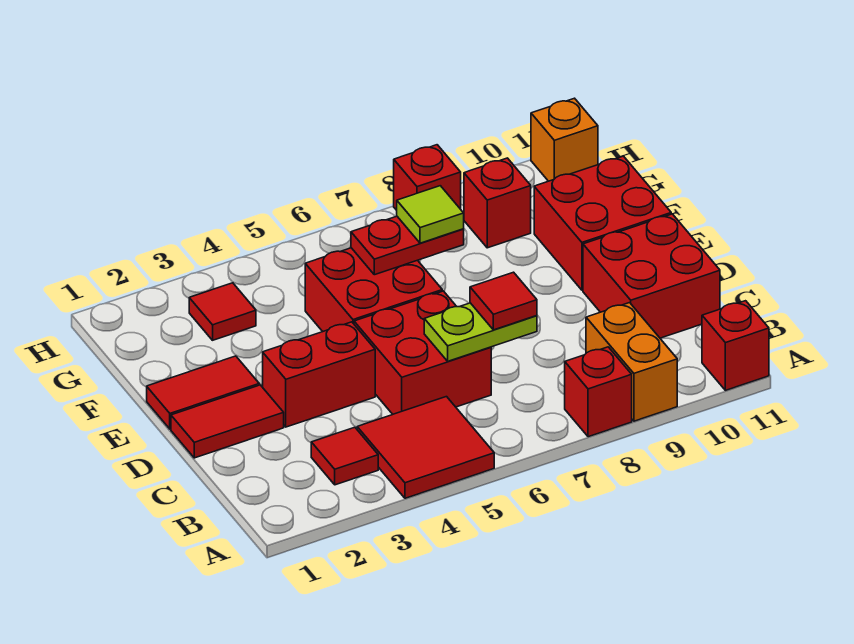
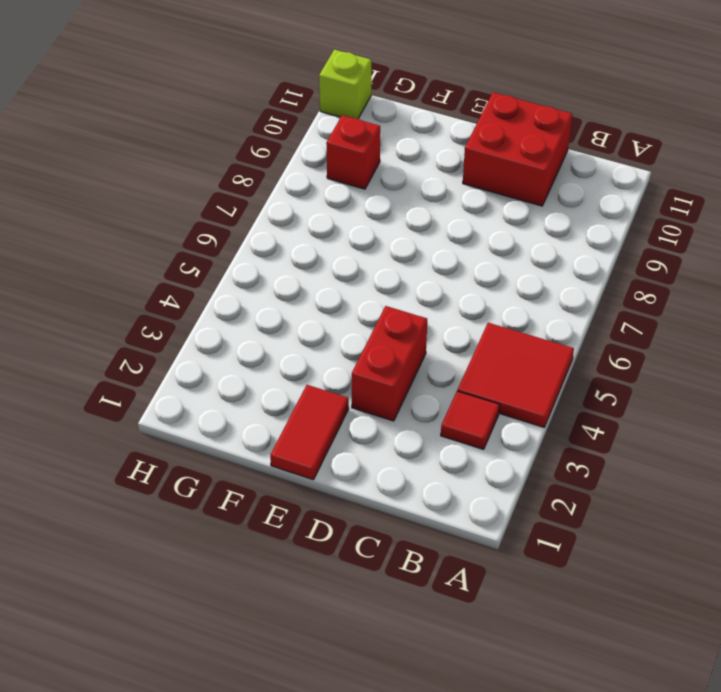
lime brick H11 level 1 -> orange brick H11 level 1
none -> red brick A8 level 1
none -> orange brick A9:B9 level 1
none -> red brick A11 level 1

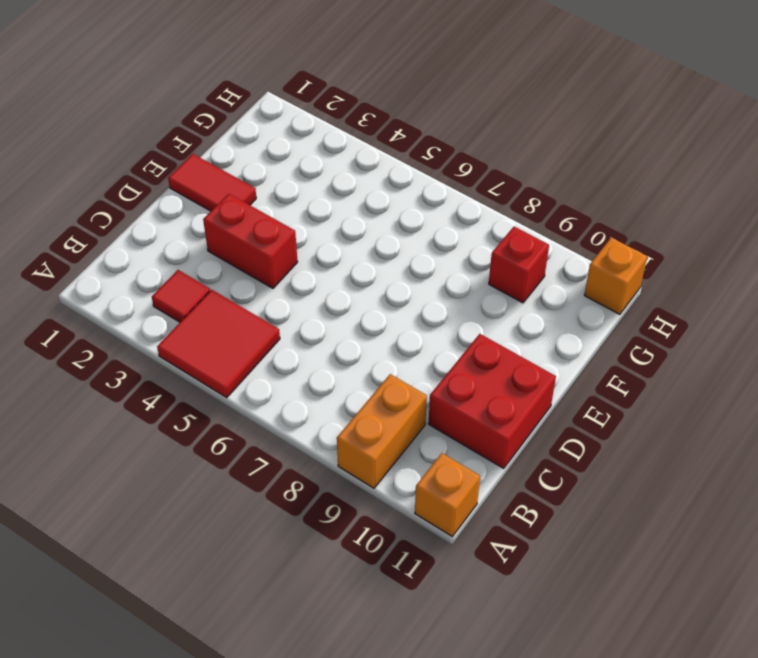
orange brick A11 level 1 -> red brick A11 level 1
none -> red brick A8 level 1
none -> red brick C5:D6 level 1
none -> red tile D1:D2 level 1

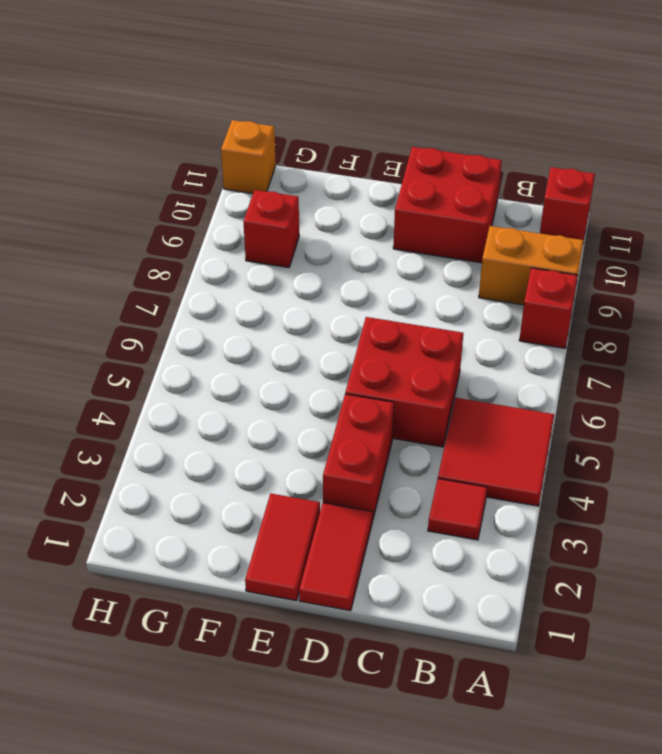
none -> red brick E5:F6 level 1
none -> red brick E10:F11 level 1
none -> red tile G3 level 1

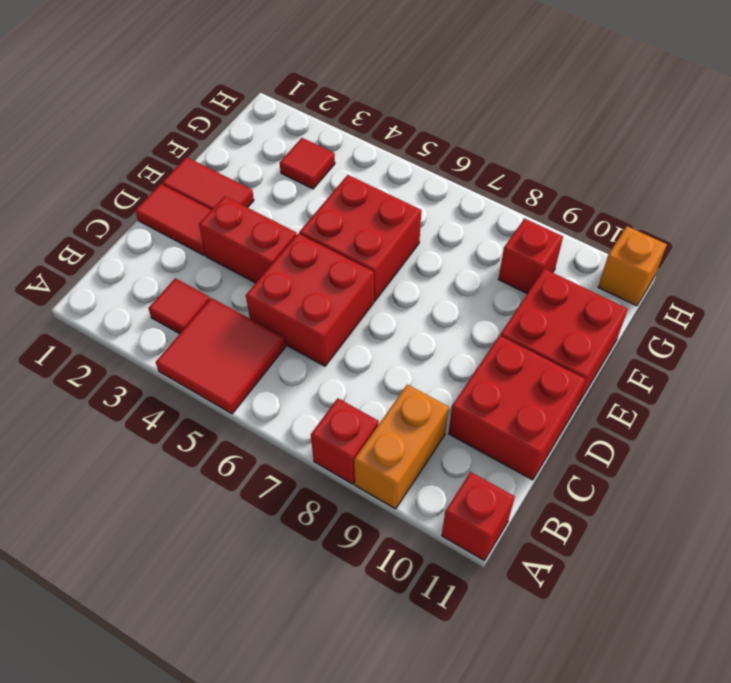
none -> red brick H8 level 1
none -> lime plate C6:C7 level 2
none -> red plate F6:F7 level 2

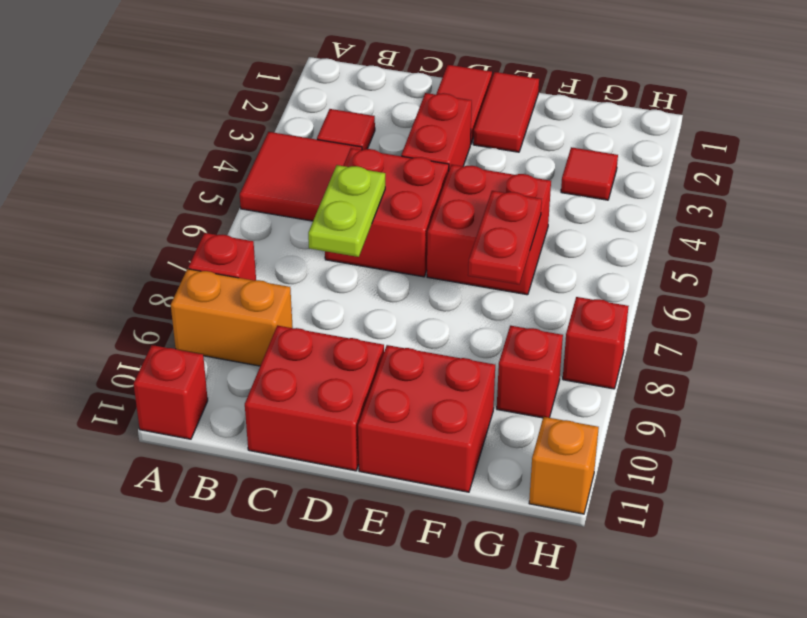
none -> red tile C7 level 3
none -> lime tile F7 level 3

